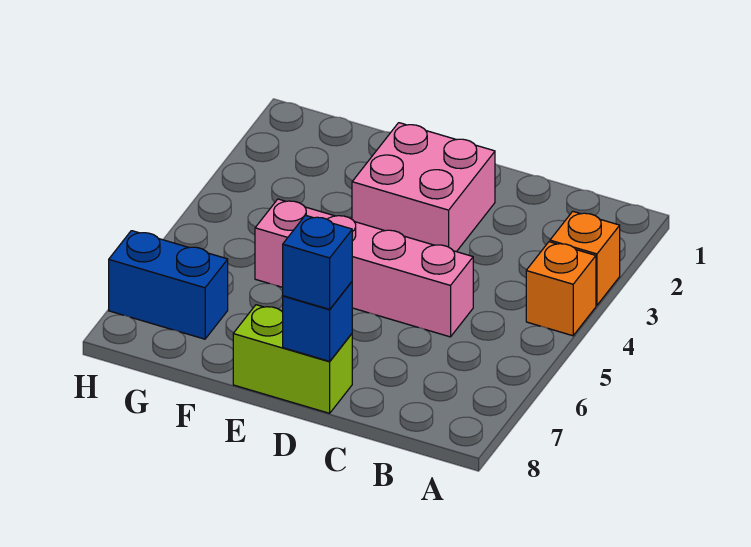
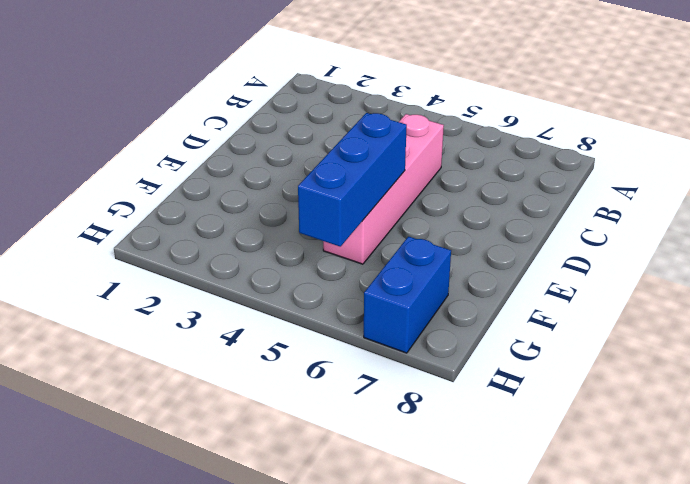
blue brick E5:G5 level 2 -> none
none -> orange brick A3 level 1
none -> orange brick A4 level 1

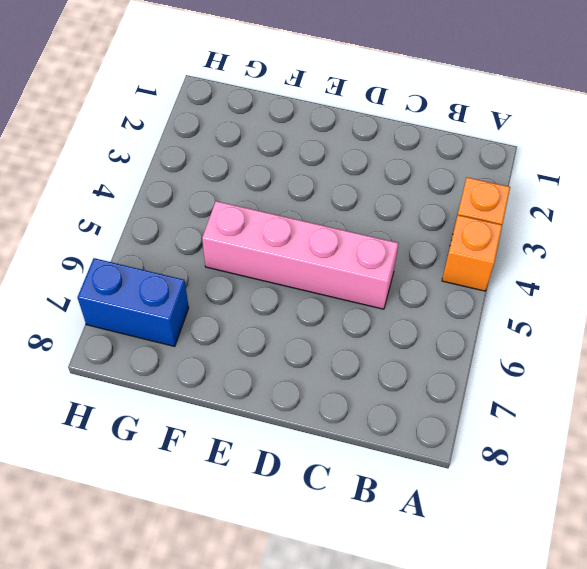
none -> pink brick D2:E3 level 1
none -> lime brick D8:E8 level 1

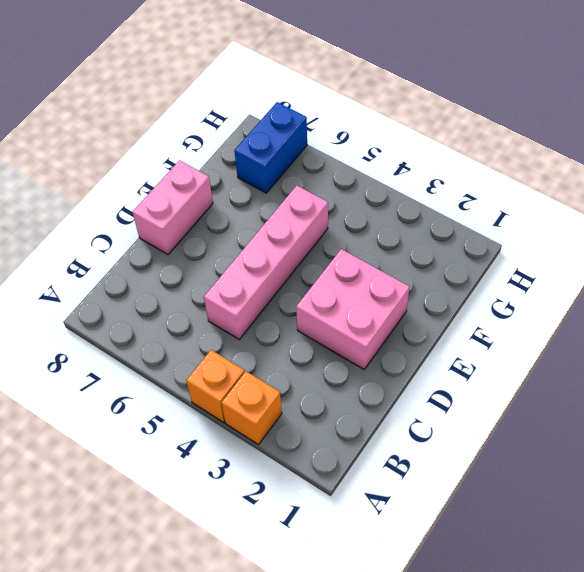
pink brick D8:E8 level 1 -> lime brick D8:E8 level 1
none -> blue brick D8 level 2
none -> blue brick D8 level 3

